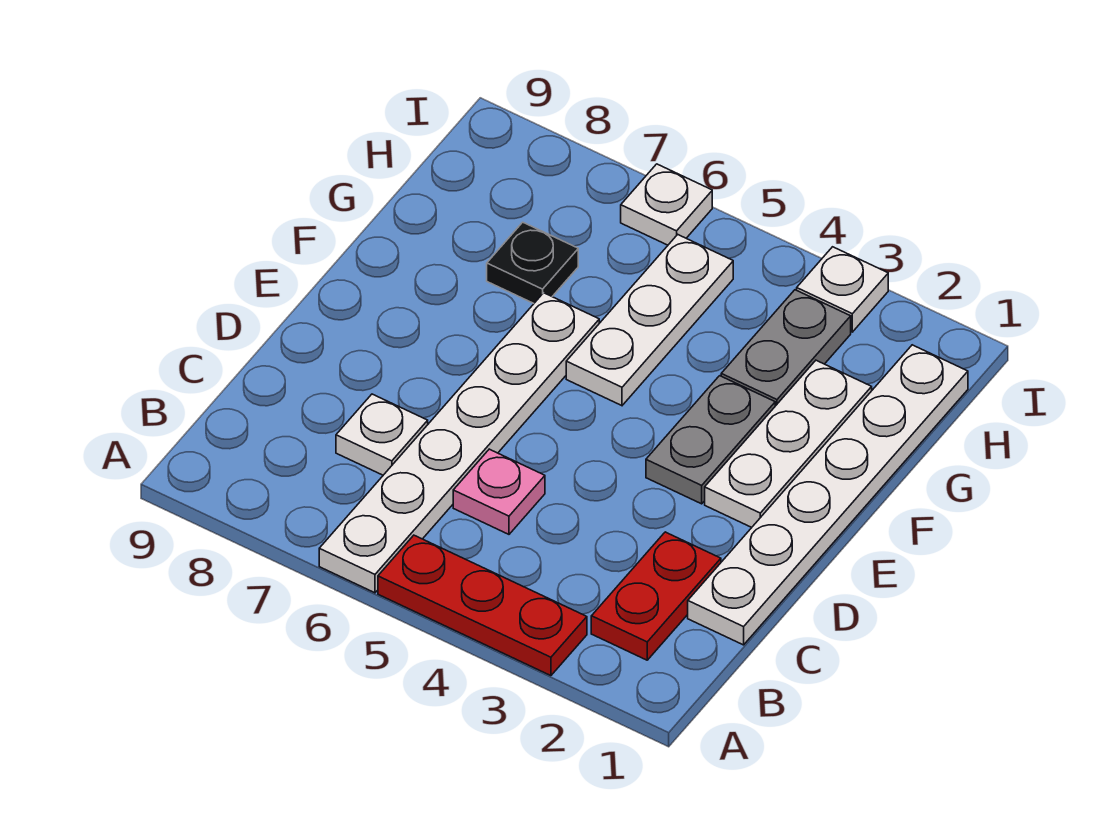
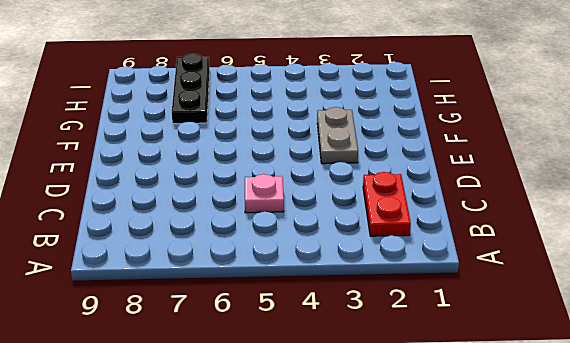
black plate G7:I7 level 1 -> black plate G7 level 1
none -> red plate A3:A5 level 1
none -> white plate A6:F6 level 1
none -> white plate C1:H1 level 1

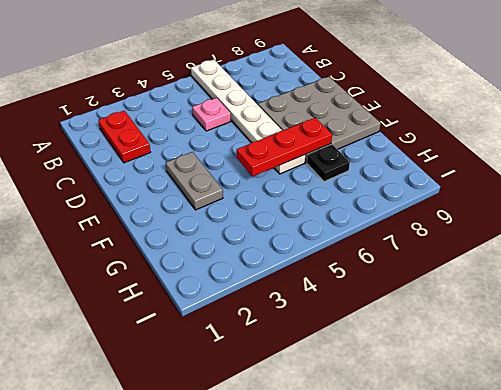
grey plate D7:F9 level 1 -> none
red plate F5:F7 level 2 -> red plate A3:A5 level 1
none -> white plate C1:H1 level 1
none -> white plate C7 level 1
none -> white plate E2:G2 level 1

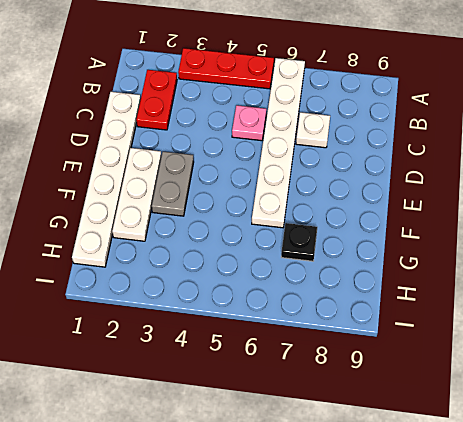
none -> white plate F5:H5 level 1
none -> grey plate G3:H3 level 1
none -> white plate I3 level 1

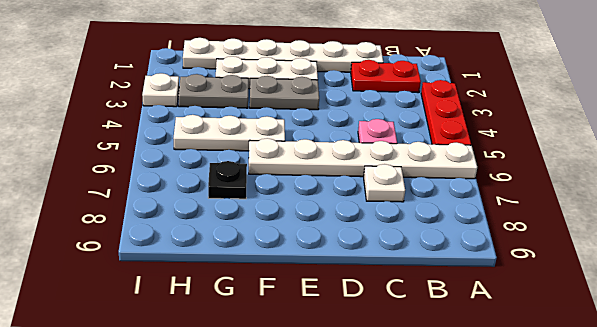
none -> white plate I6 level 1

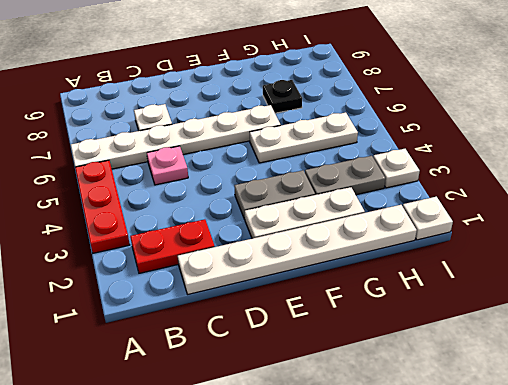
white plate I1 level 1 -> white plate I6 level 1

